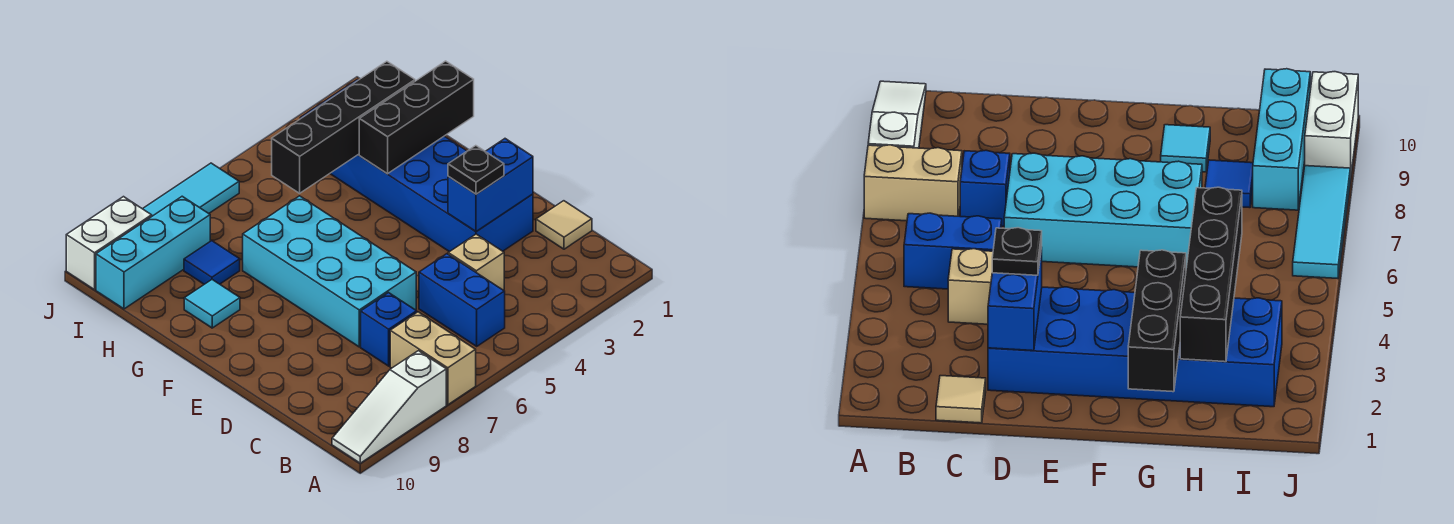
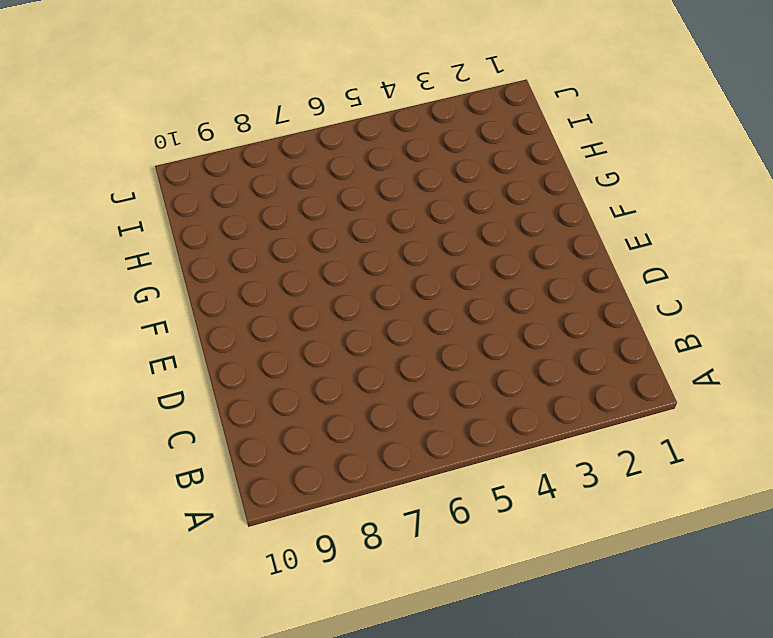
none -> tan brick A7:B7 level 1
none -> white slope A8:A10 level 1 top 8
none -> blue brick B5:C5 level 1

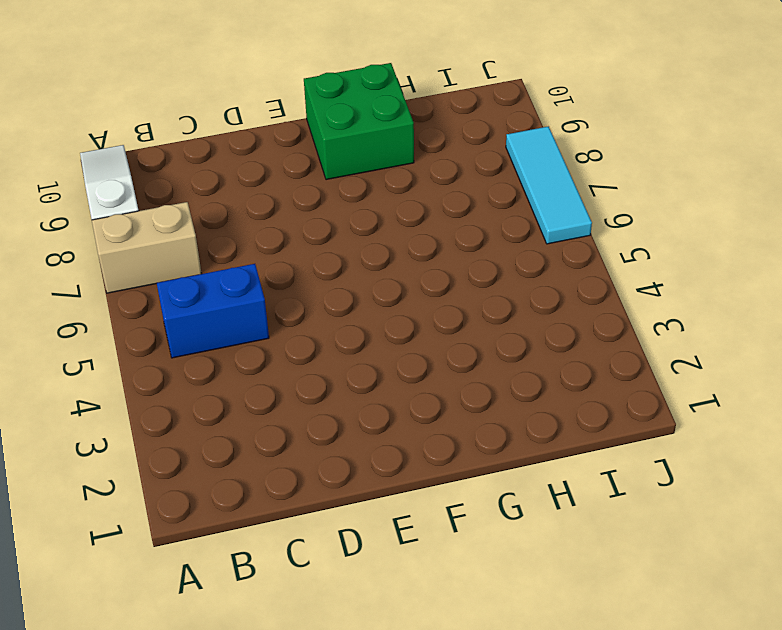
green brick F9:G10 level 1 -> cyan tile G9 level 1
none -> tan tile C1 level 1
none -> tan brick C4 level 1
none -> blue brick C7 level 1

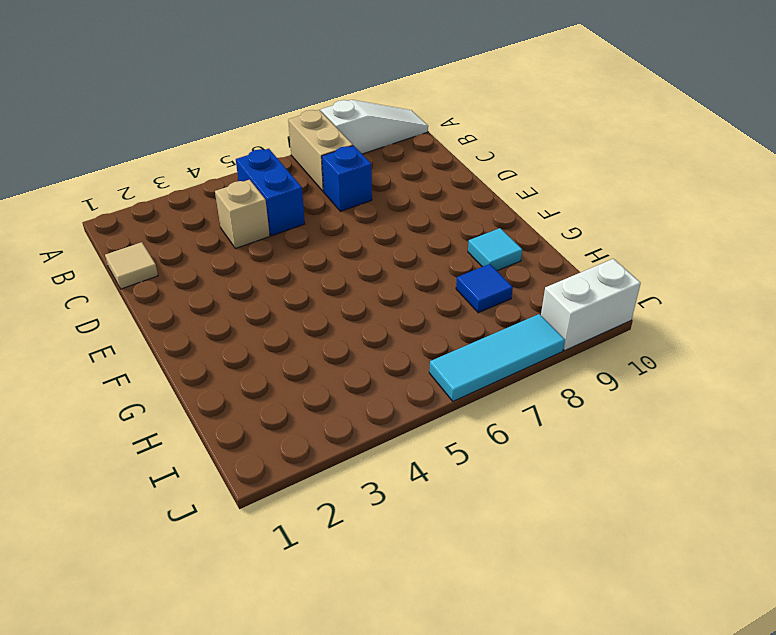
none -> blue brick D2:I3 level 1
none -> cyan brick D6:G7 level 1
none -> cyan brick I8:I10 level 1

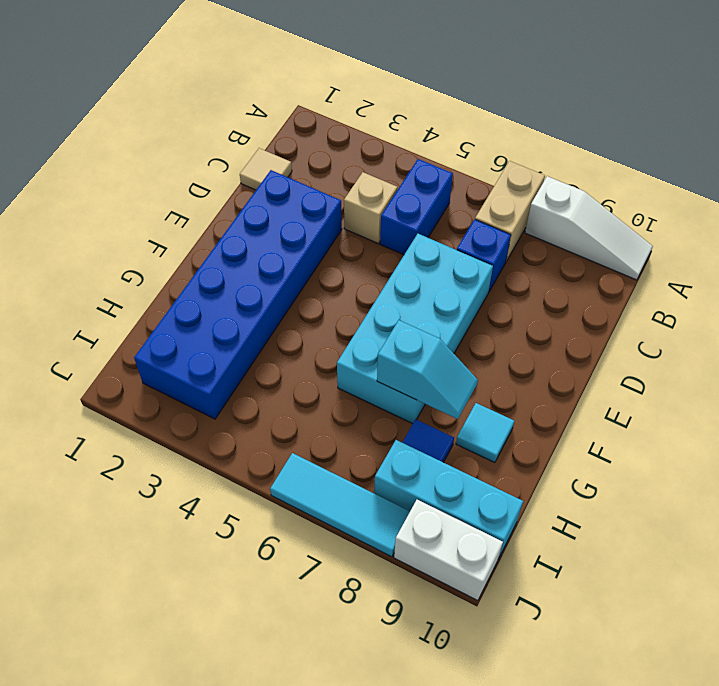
cyan slope G7:G8 level 2 top 7 -> none
none -> blue brick D2:D3 level 2
none -> black brick G1:G3 level 2
none -> black brick H2:H5 level 2

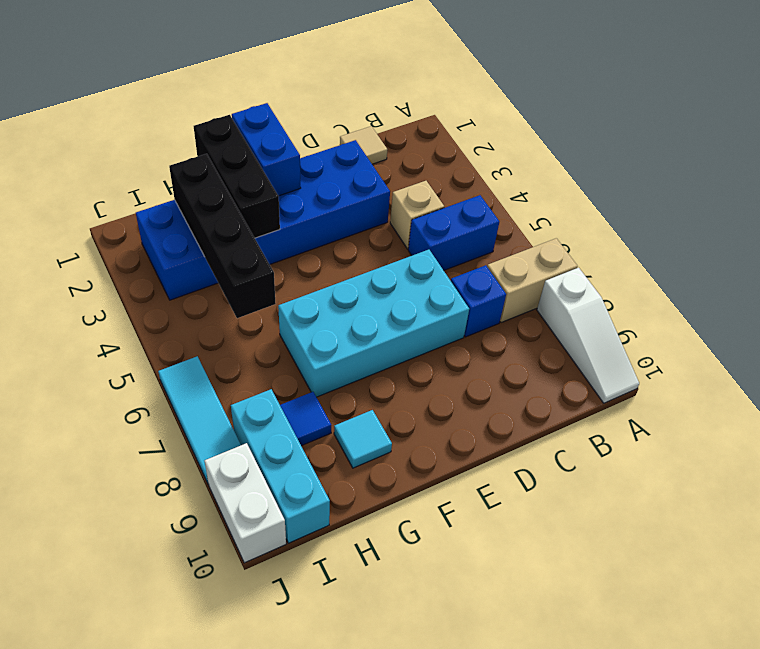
blue brick F1:F2 level 2 -> blue brick D2:D3 level 2
none -> black plate D3 level 3

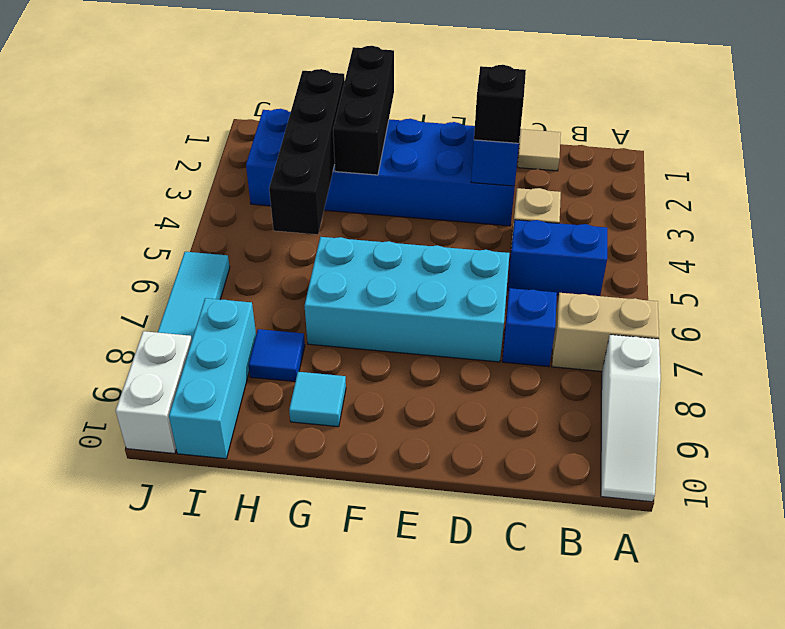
black brick D3 level 3 -> black plate D3 level 3

